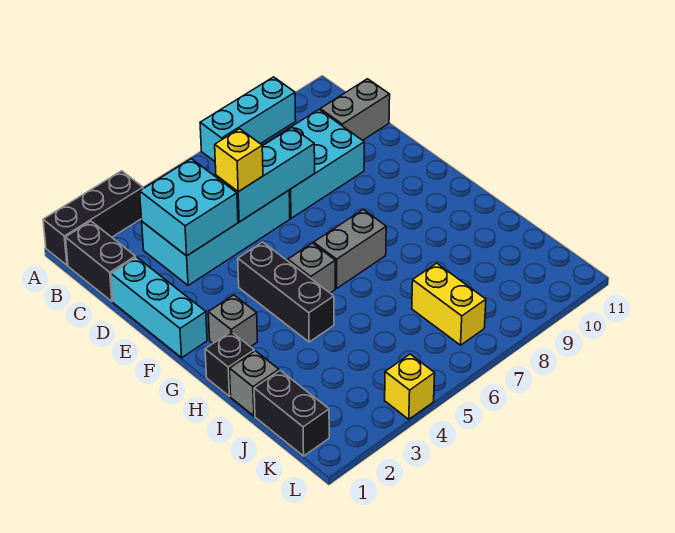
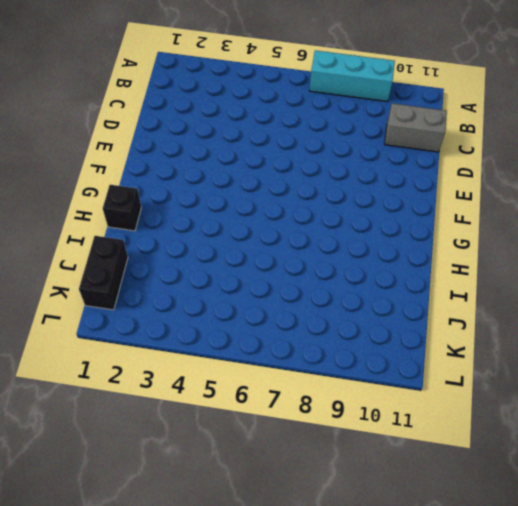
none -> black brick A1:A3 level 1
none -> black brick B1:C1 level 1
none -> cyan brick C3:D6 level 1

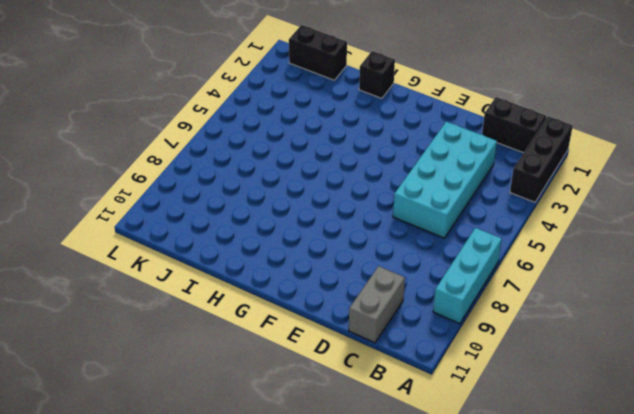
none -> cyan brick C7:D9 level 1
none -> cyan brick D1:F1 level 1
none -> black brick F4:H4 level 1

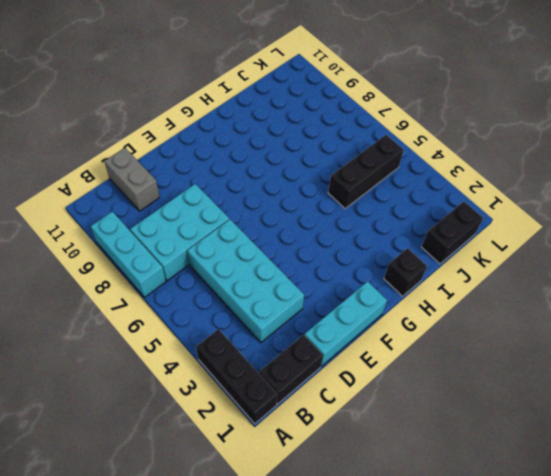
cyan brick B7:D8 level 1 -> cyan brick C7:D9 level 1
black brick I5:K5 level 1 -> black brick F4:H4 level 1
none -> grey brick G2 level 1
none -> grey brick G5 level 1
none -> grey brick G6:G7 level 1

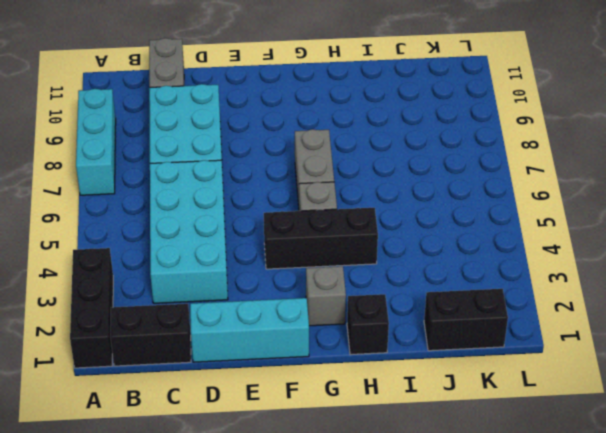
none -> grey brick I1 level 1
none -> yellow brick J7:K7 level 1
none -> yellow brick L4 level 1

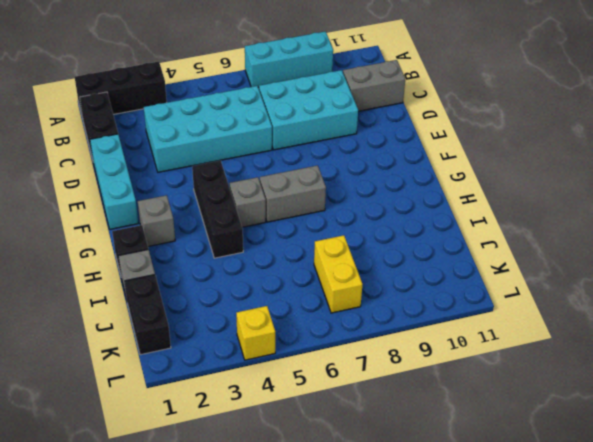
none -> cyan brick C3:D4 level 2
none -> cyan brick D5:D7 level 2
none -> yellow brick D5 level 3

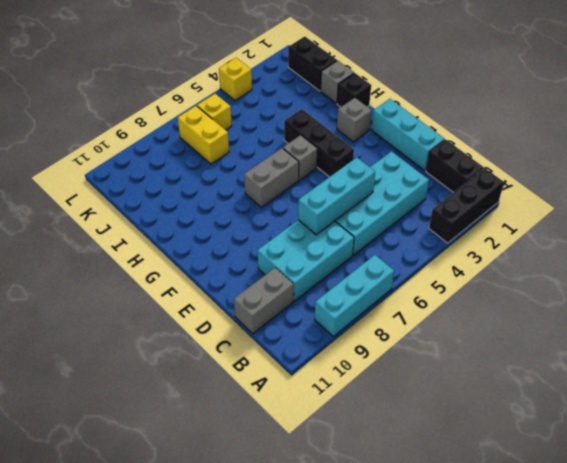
yellow brick K6 level 1 -> yellow brick D5 level 3
none -> cyan brick C3:D4 level 2

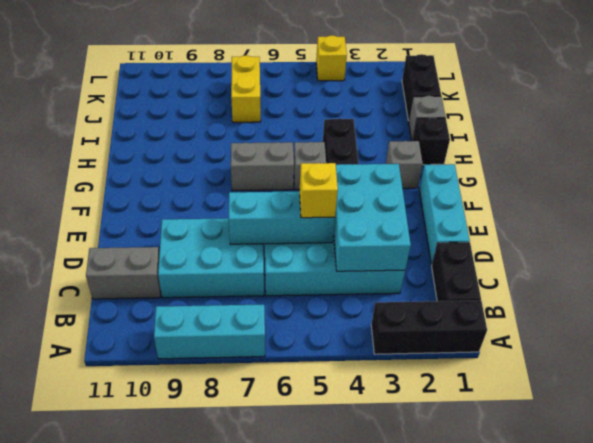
cyan brick C3:E4 level 2 -> cyan brick C3:D4 level 2

